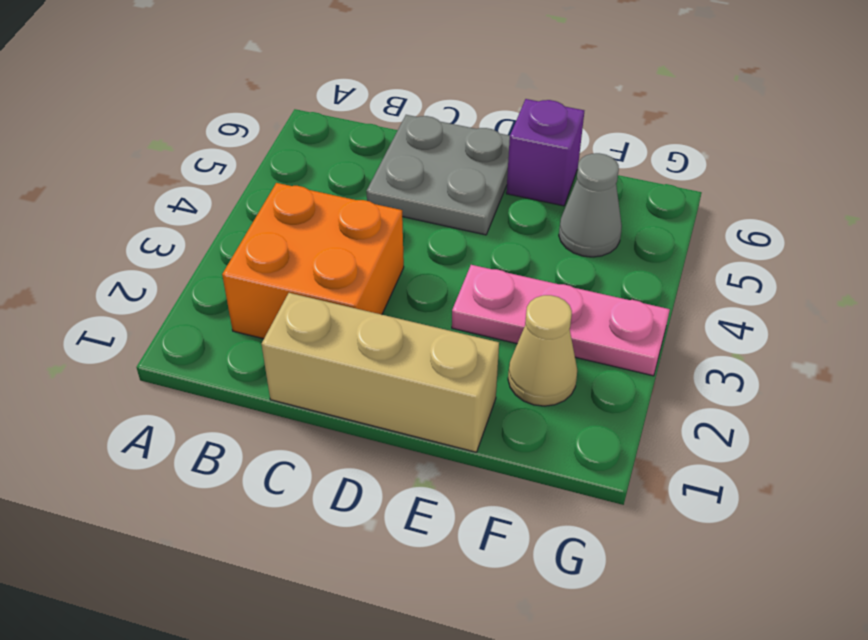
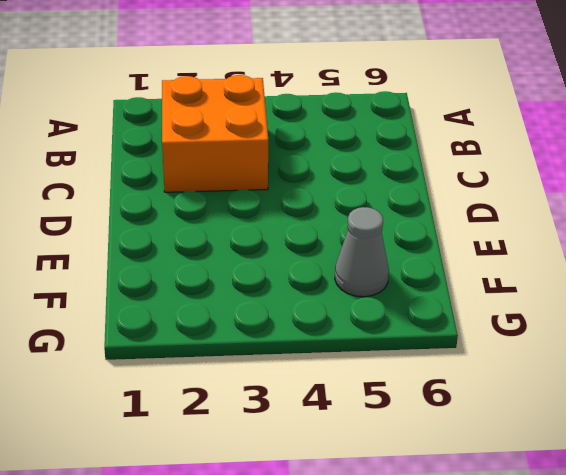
none -> tan brick C1:E1 level 1
none -> grey plate C5:D6 level 1

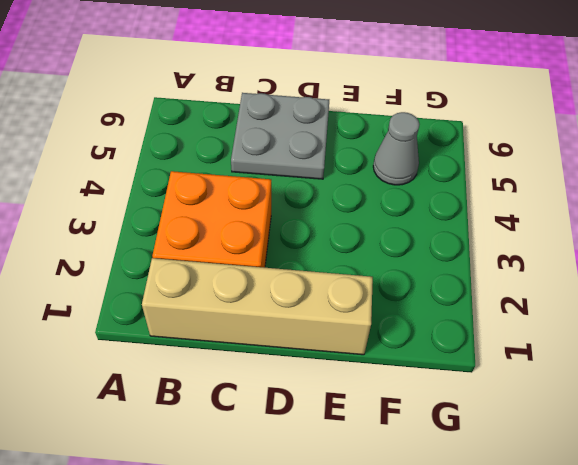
tan brick B1:E1 level 1 -> tan brick C1:E1 level 1
none -> pink plate E3:G3 level 1
none -> purple brick E6 level 1

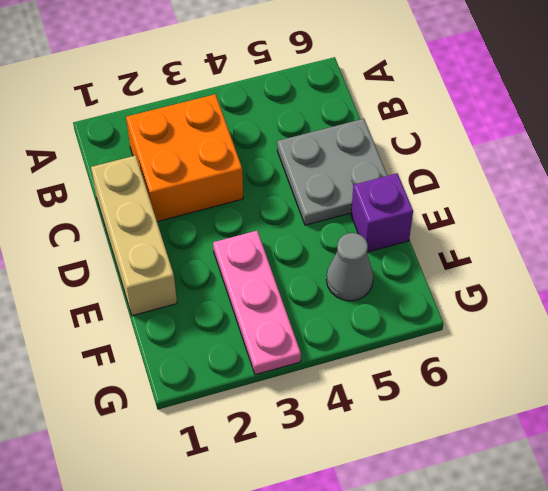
none -> tan cone F2 level 1

